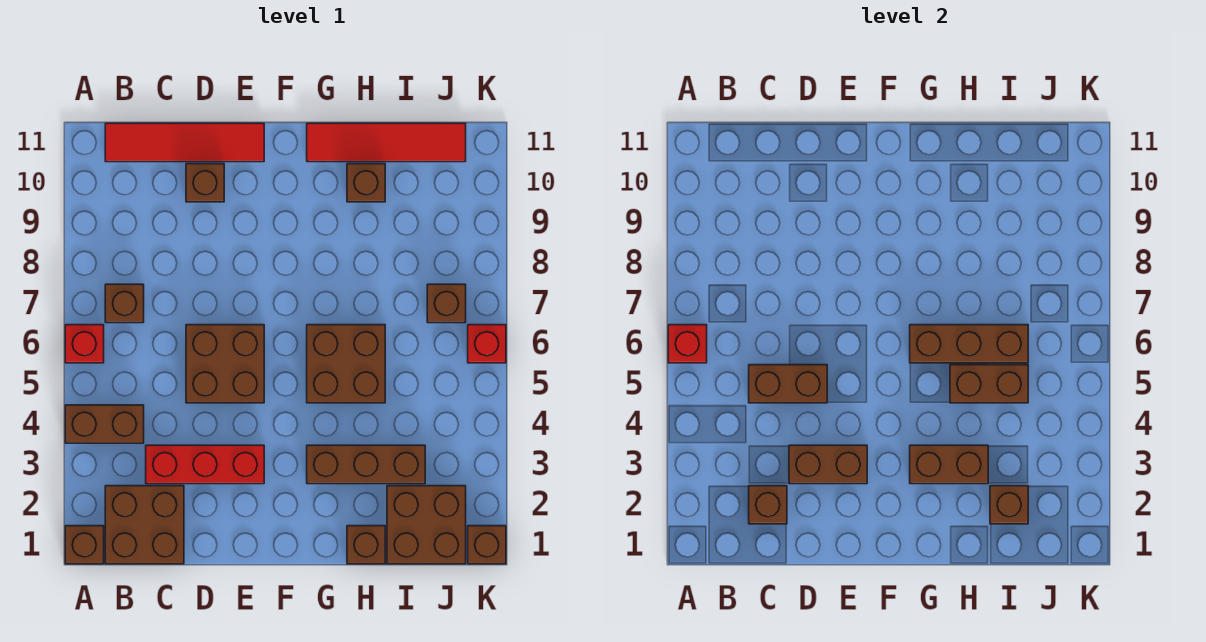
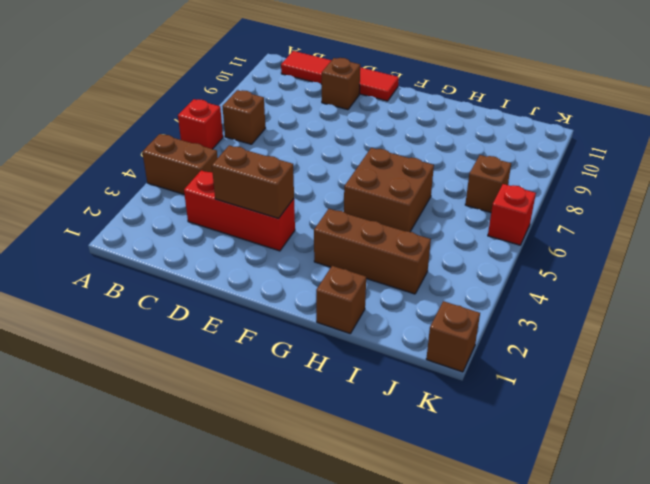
none -> brown brick A1 level 1
none -> brown brick B1:C2 level 1
none -> brown brick D5:E6 level 1

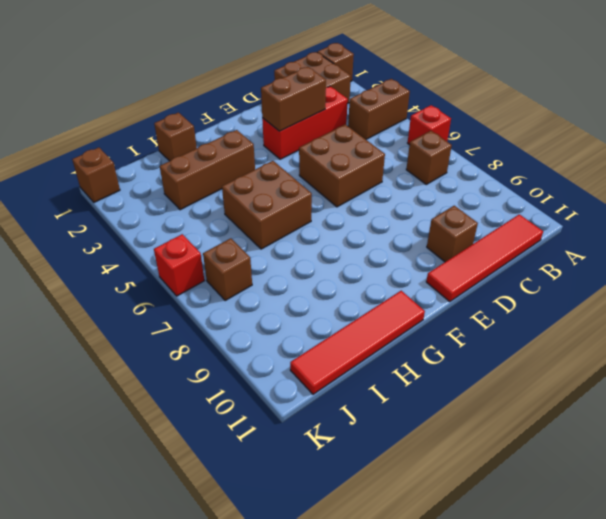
none -> brown brick H10 level 1
none -> brown brick I1:J2 level 1
none -> red brick A6 level 2

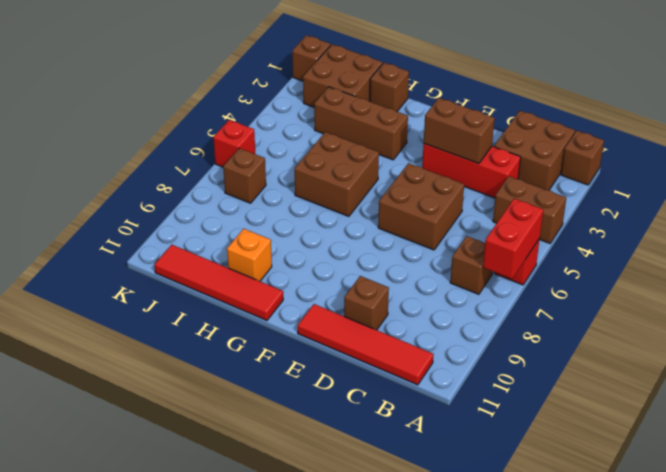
red brick A6:A7 level 2 -> red brick A6 level 2
orange brick H10 level 1 -> brown brick H10 level 1
none -> brown brick C2 level 2
none -> brown brick C5:D5 level 2
none -> brown brick G3:H3 level 2

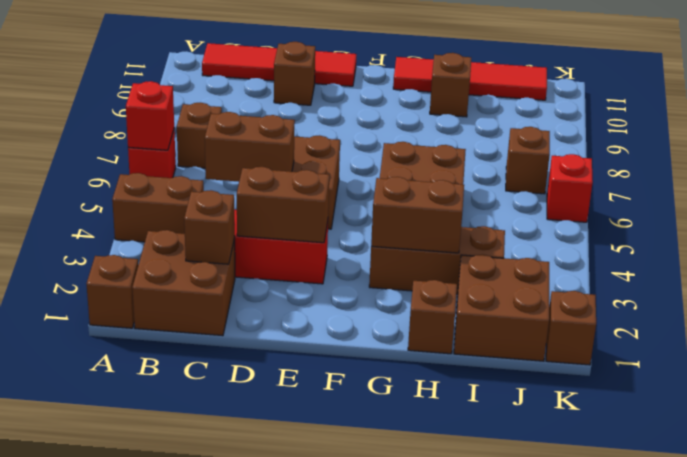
none -> brown brick G6:I6 level 2
none -> brown brick H5:I5 level 2
none -> brown brick I2 level 2

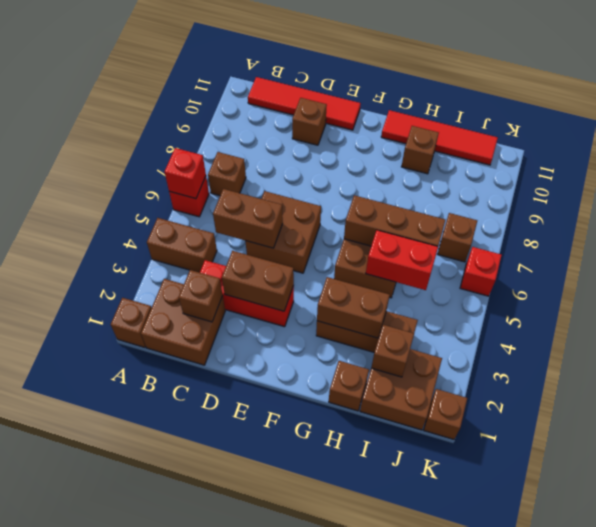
red brick H5:I5 level 2 -> brown brick H5:I5 level 2

